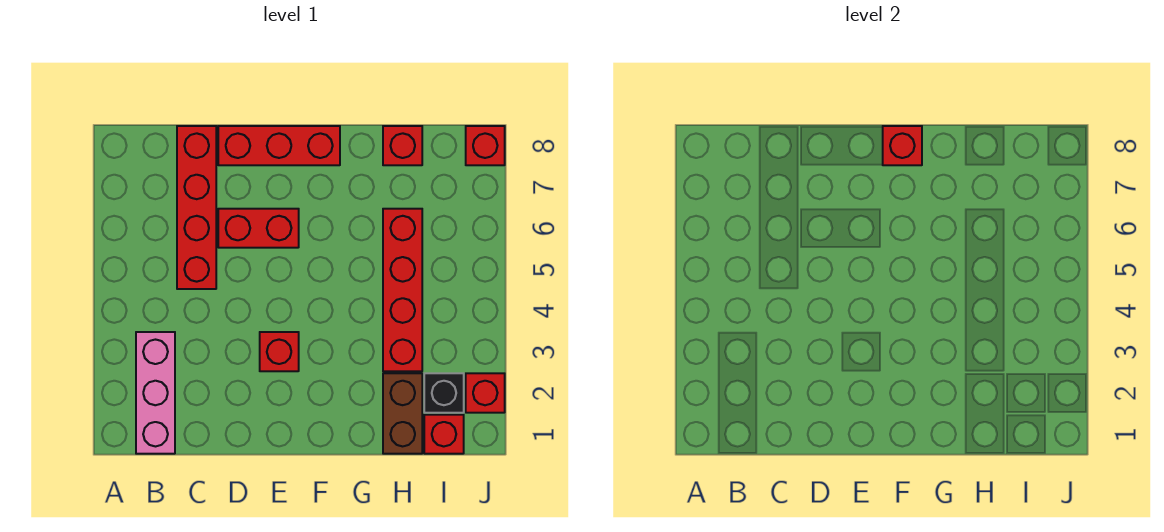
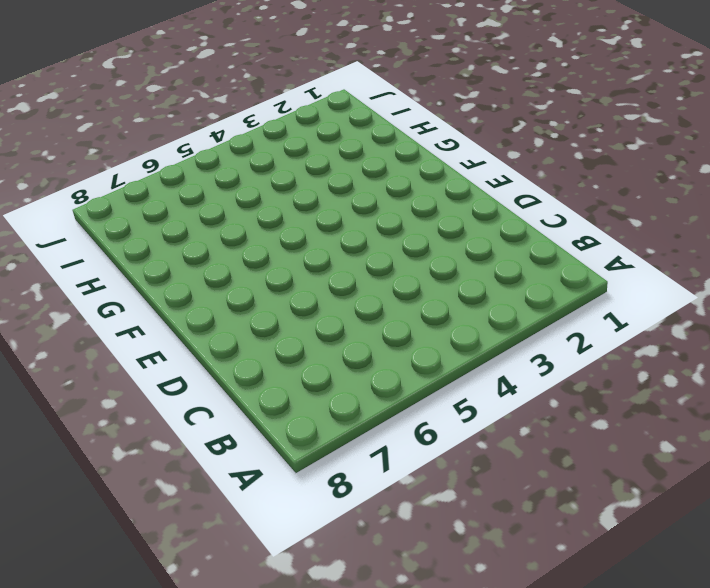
none -> pink brick B1:B3 level 1
none -> red brick C5:C8 level 1
none -> red brick D6:E6 level 1

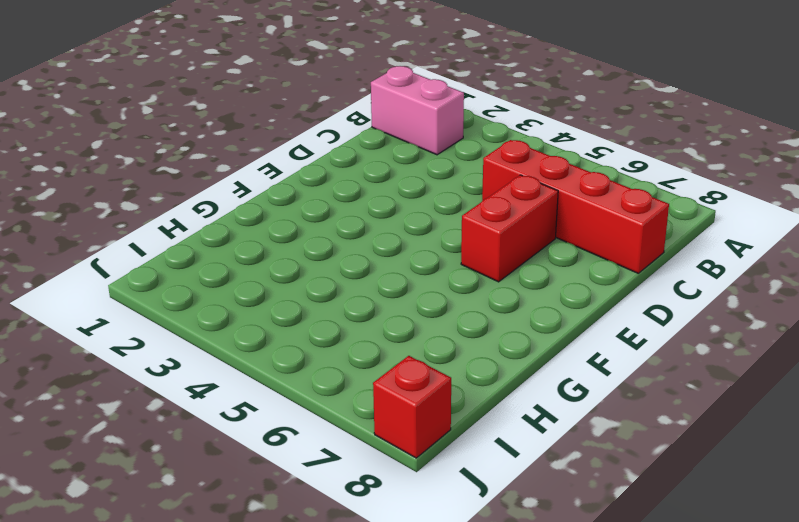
pink brick B1:B2 level 1 -> pink brick B1:B3 level 1
none -> red brick D8:F8 level 1
none -> red brick E3 level 1
none -> brown brick H1:H2 level 1

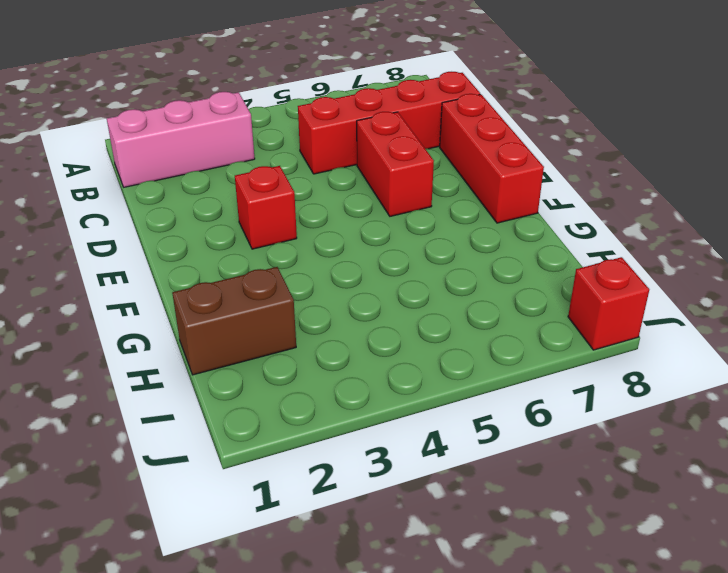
none -> red brick H3:H6 level 1
none -> red brick H8 level 1
none -> red brick I1 level 1

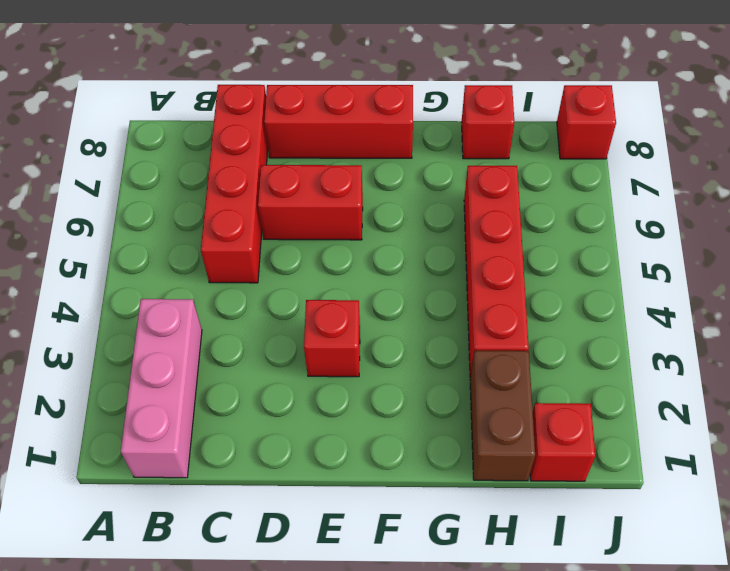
none -> black brick I2 level 1
none -> red brick J2 level 1
none -> red brick F8 level 2

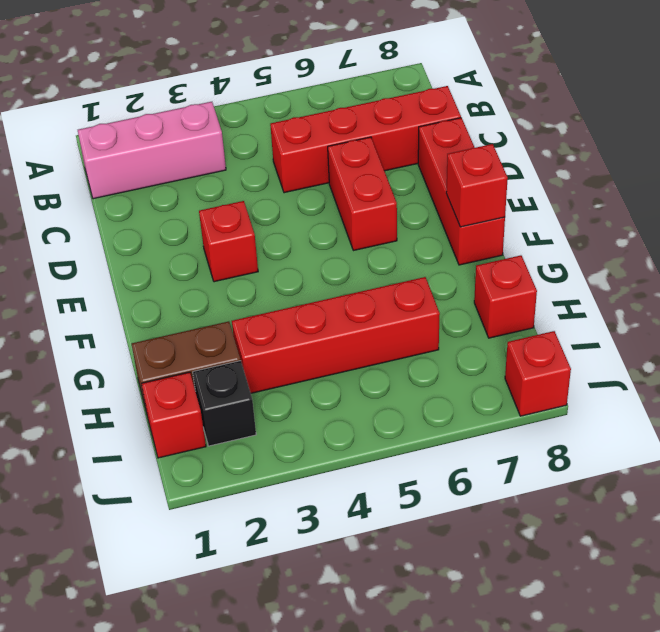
none -> red brick J2 level 1

